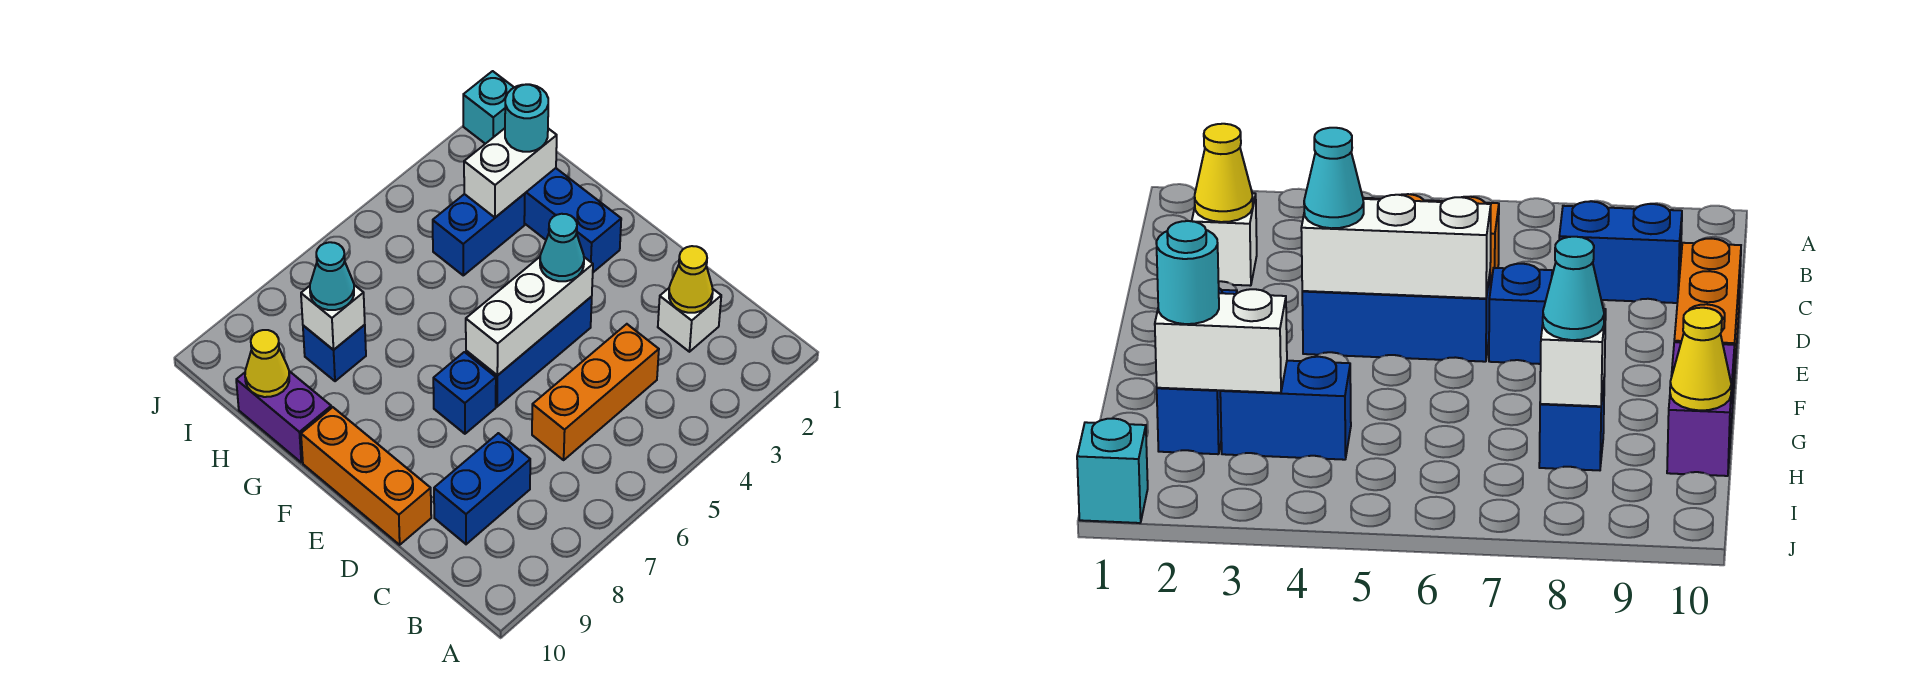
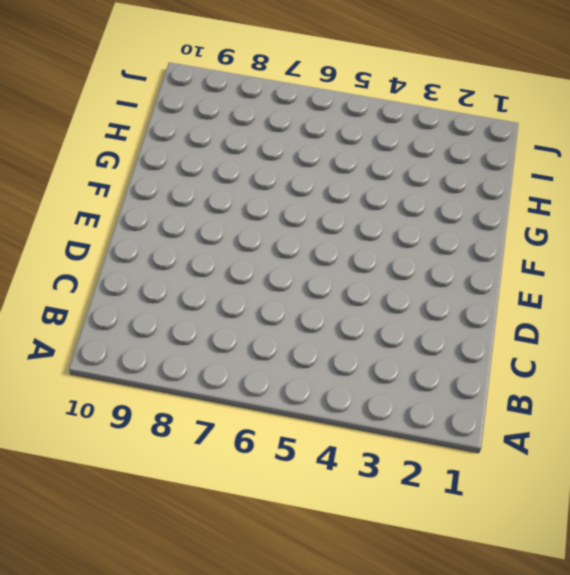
none -> white brick C2 level 1
none -> orange brick C4:C6 level 1
none -> blue brick C8:C9 level 1

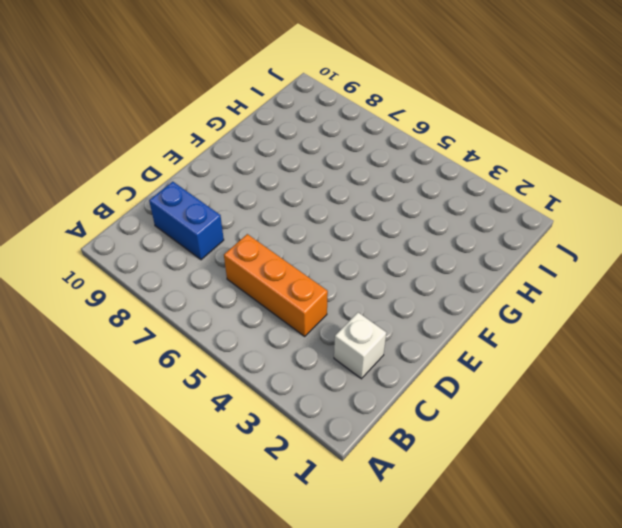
none -> orange brick D10:F10 level 1
none -> blue brick E4:E6 level 1
none -> blue brick E7 level 1

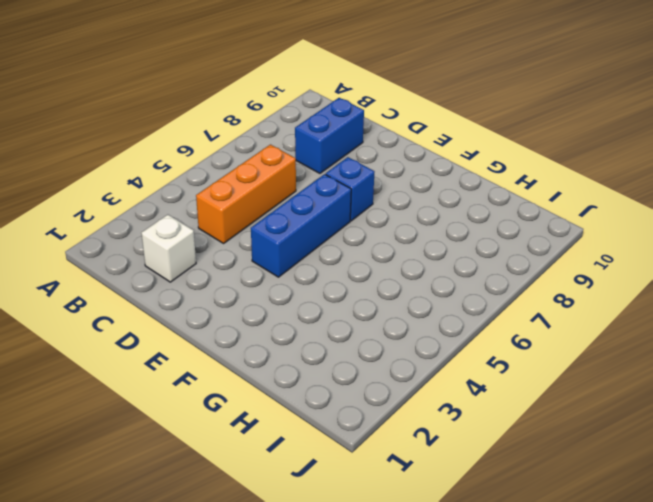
none -> orange brick D10:F10 level 1
none -> blue brick F2:H2 level 1
none -> purple brick G10:H10 level 1

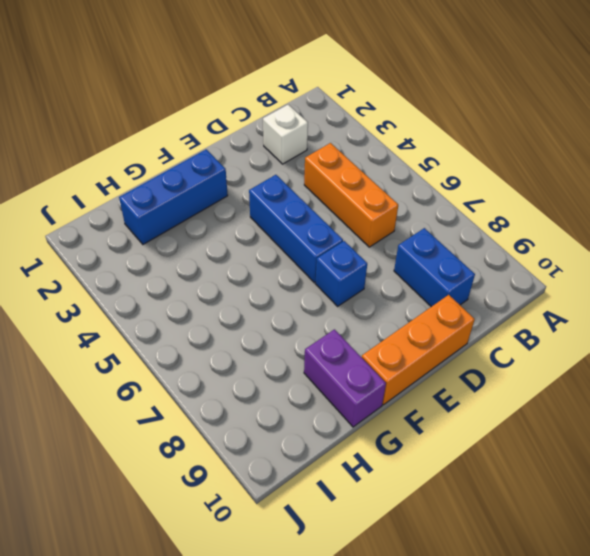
purple brick G9:G10 level 1 -> purple brick G10:H10 level 1
none -> blue brick H3:H4 level 1
none -> blue brick H8 level 1
none -> cyan brick J1 level 1

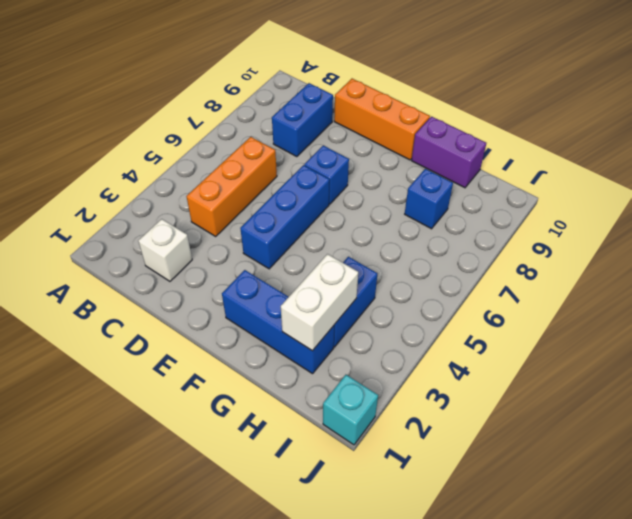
none -> yellow cone C2 level 2
none -> white brick E4:E6 level 2
none -> white brick H8 level 2

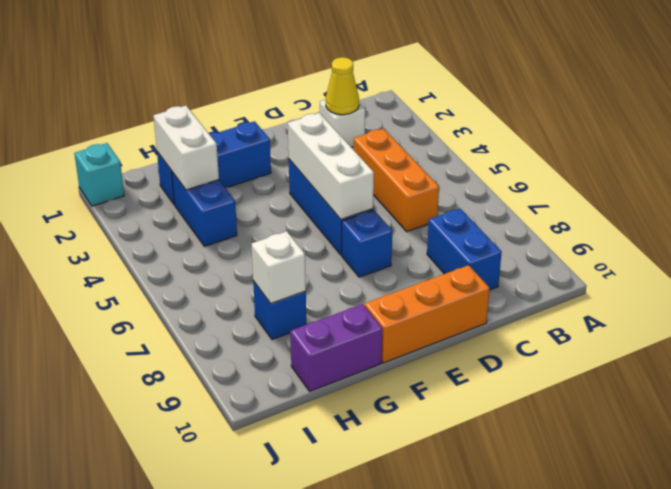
none -> yellow cone H10 level 2
none -> cyan cone E4 level 3
none -> cyan round brick H2 level 3

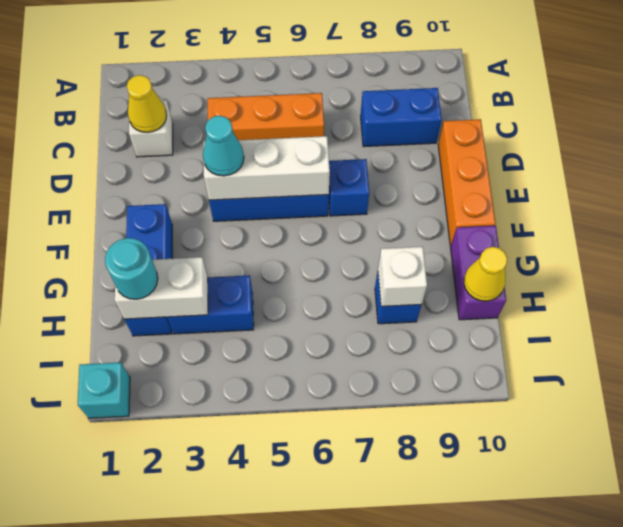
none -> cyan cone H8 level 3

